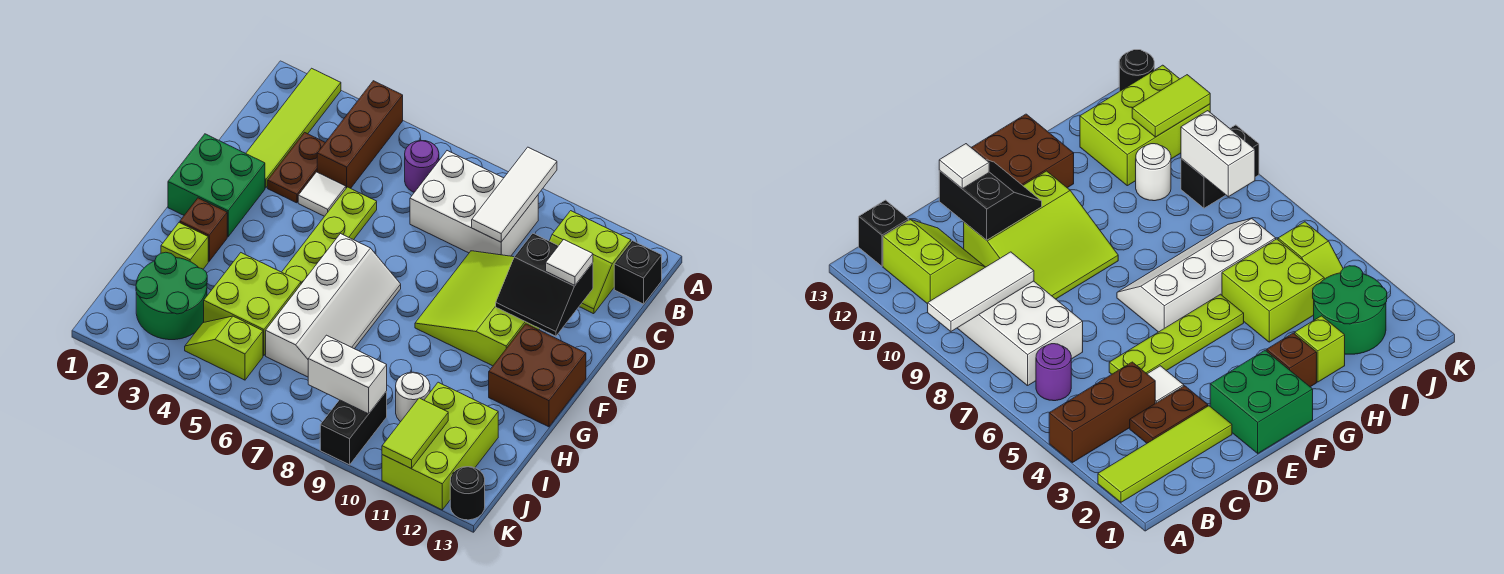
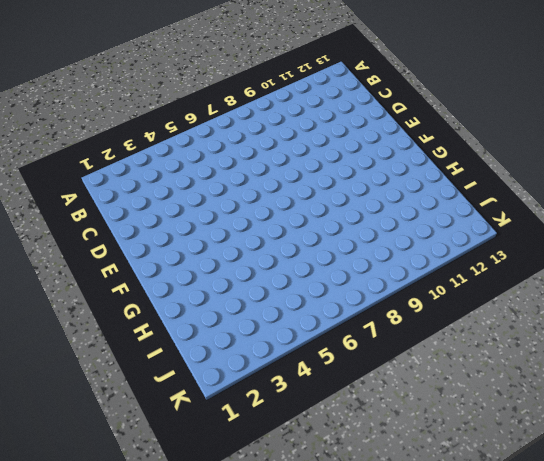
none -> lime tile A2:D2 level 1
none -> brown brick A4:C4 level 1
none -> purple round brick B6 level 1

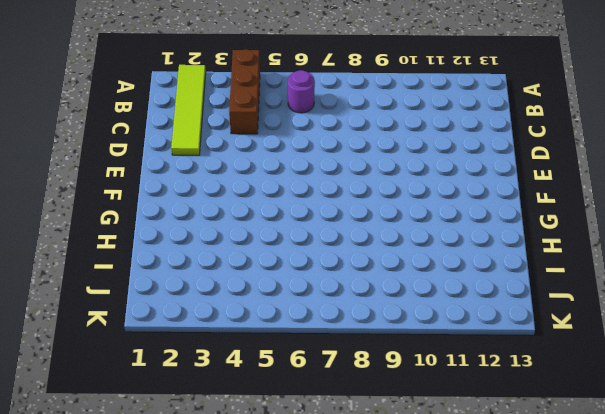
none -> white brick B7:C9 level 1
none -> lime slope B11:C12 level 1 top B
none -> black brick B13 level 1

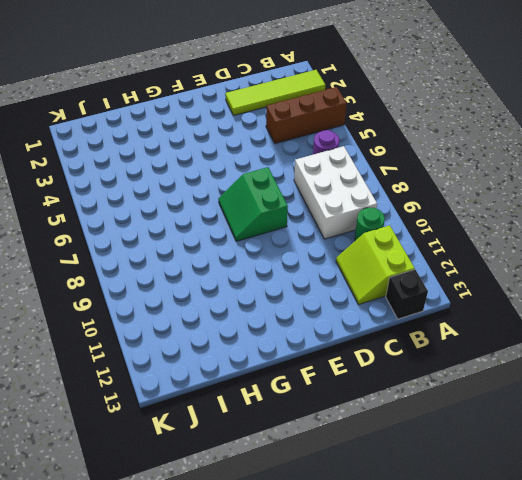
green round brick B10 level 1 -> none
green slope E7:F8 level 1 top E -> white slope F6:I7 level 1 top 6
none -> brown plate C3:D3 level 1
none -> white tile D4 level 1
none -> lime plate D5:G5 level 1

